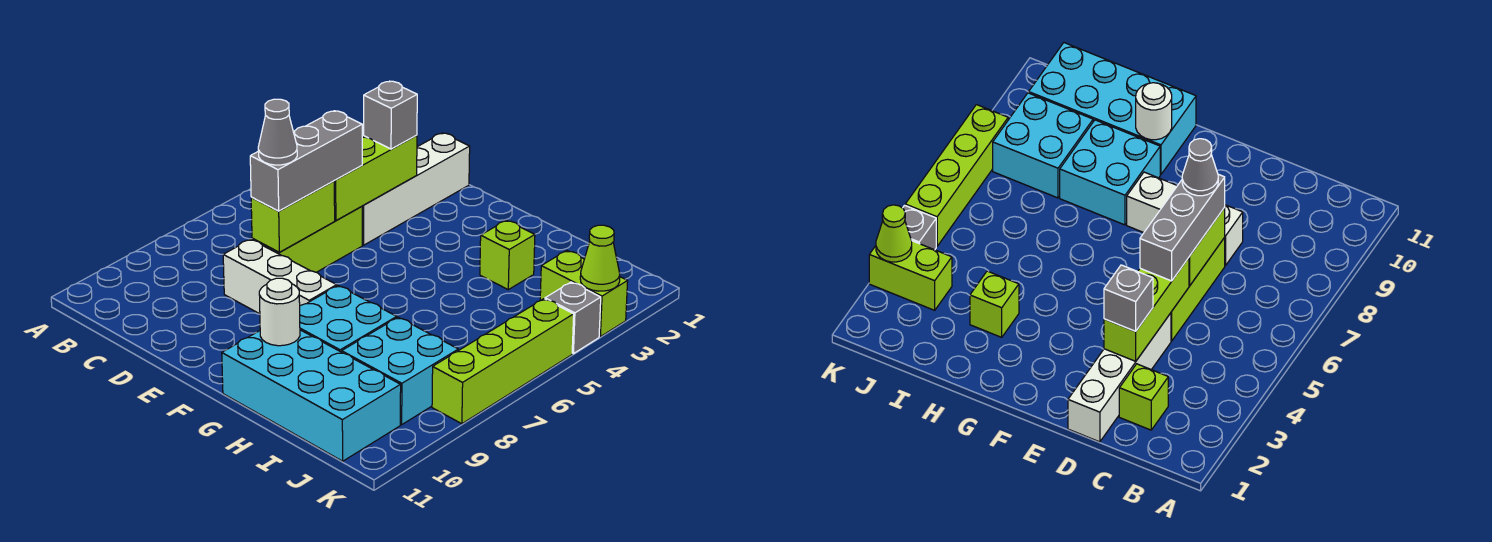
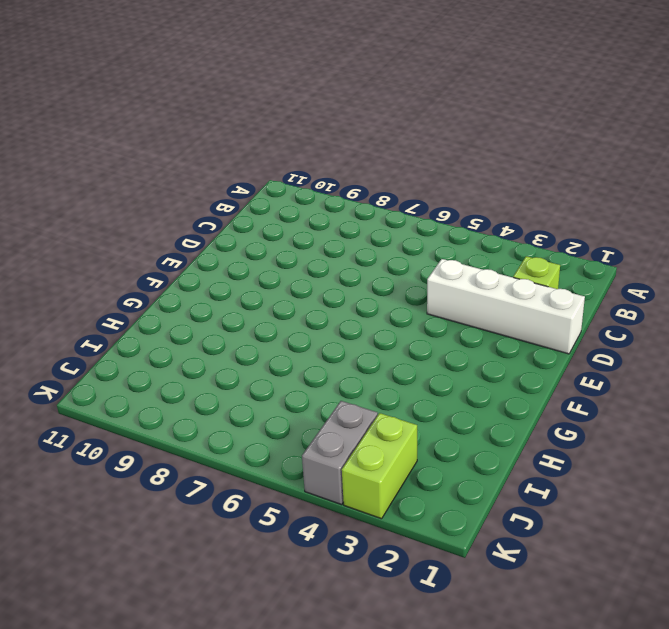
grey brick J4:K4 level 1 -> grey brick K4 level 1
none -> lime brick D5:D7 level 1
none -> white brick D8:F8 level 1
none -> cyan brick G8:H9 level 1

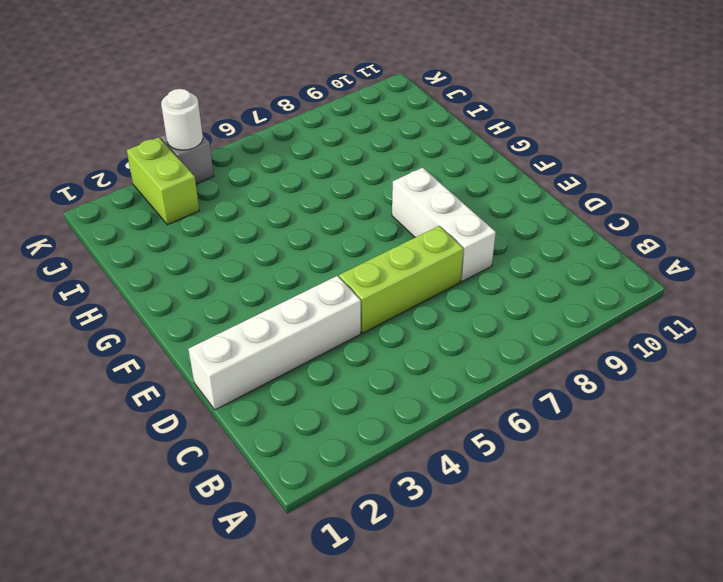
white round brick K4 level 2 -> white round brick G10 level 2
none -> lime brick C2 level 1
none -> cyan brick G8:H9 level 1
none -> cyan brick G10:J11 level 1

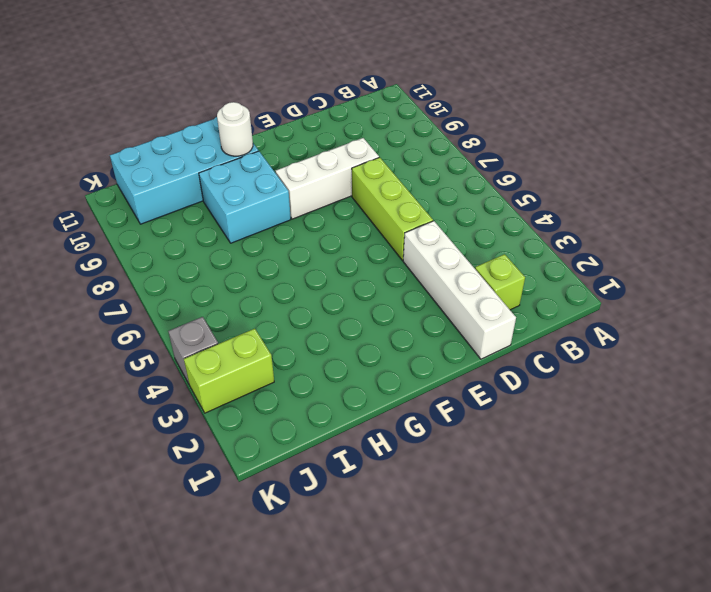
none -> lime brick H3 level 1
none -> cyan brick I8:J9 level 1
none -> lime brick K5:K8 level 1

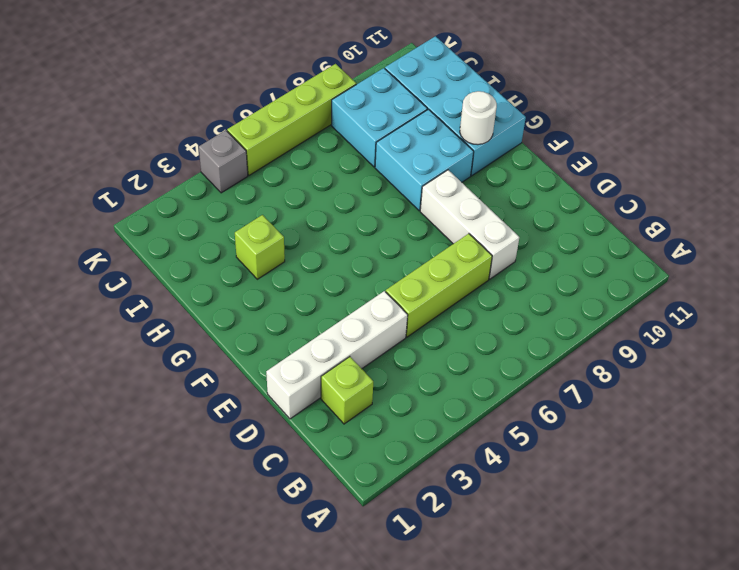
none -> lime brick J3:K3 level 1
none -> lime brick D3:D5 level 2
none -> lime brick D6:D7 level 2

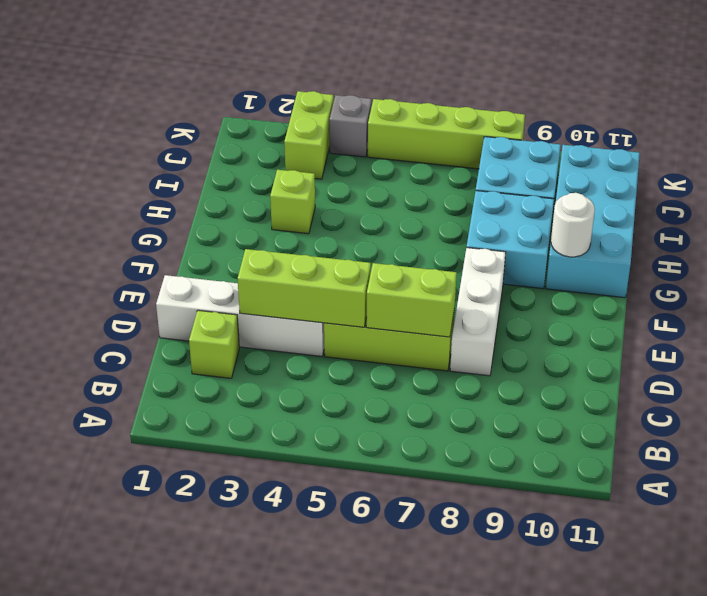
none -> lime cone K3 level 2
none -> grey brick D3 level 3
none -> grey brick D5:D7 level 3

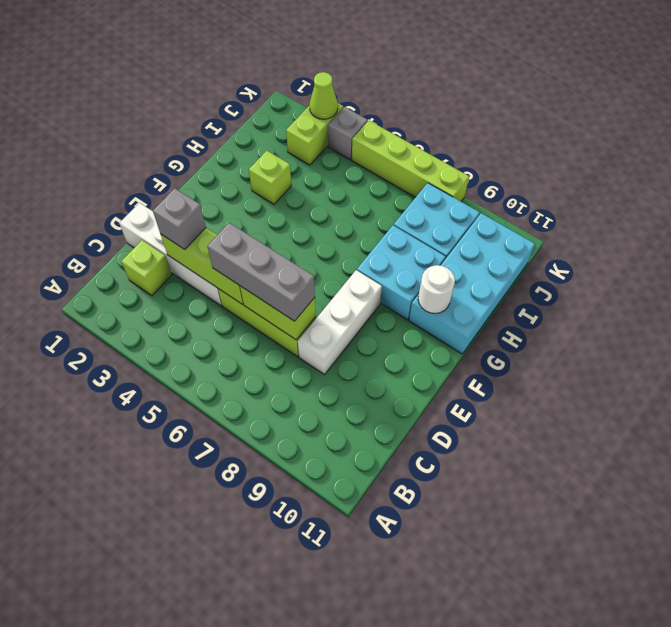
none -> grey cone D7 level 4

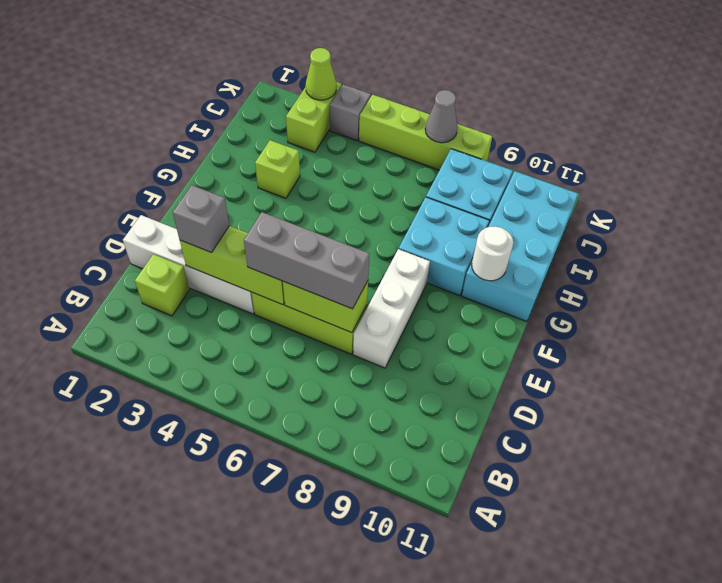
grey cone K7 level 2 -> grey cone D7 level 4

